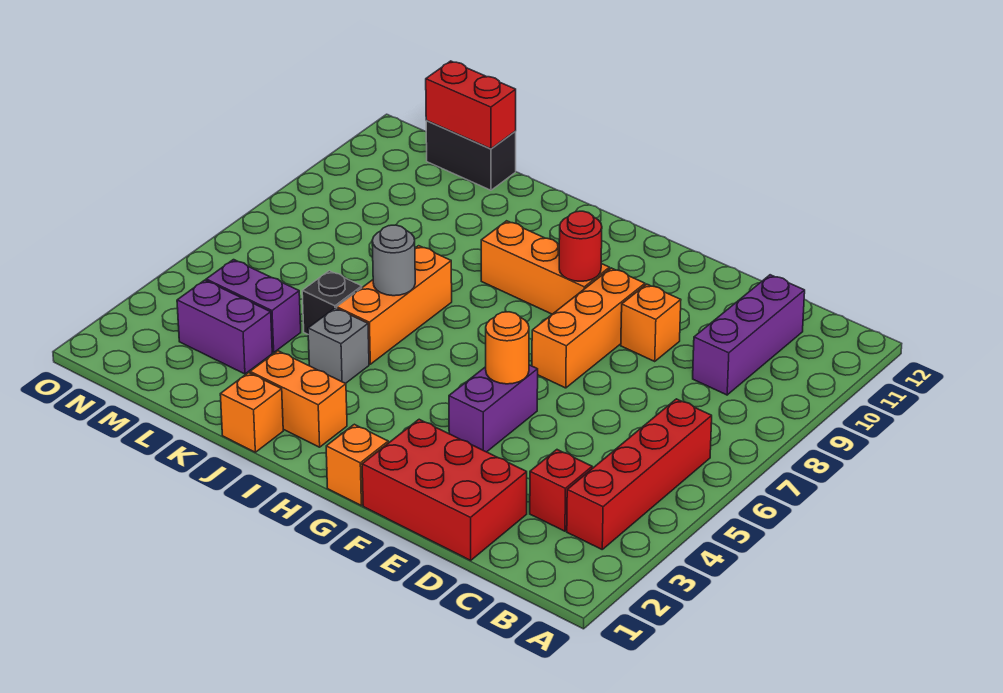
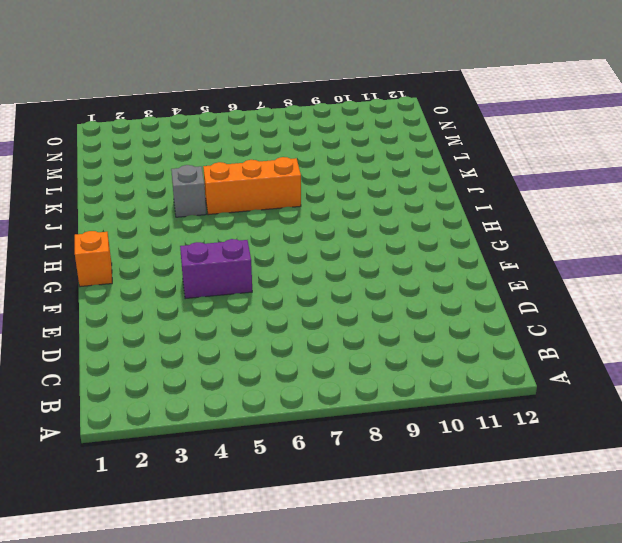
none -> red brick B3:B6 level 1
none -> red brick C3 level 1
none -> purple brick C9:C11 level 1

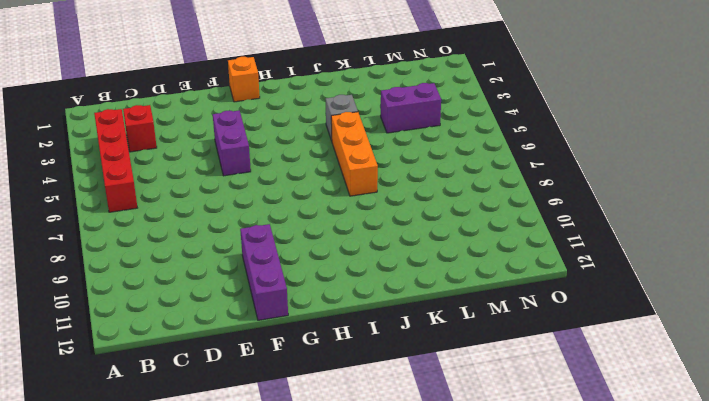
purple brick F10:F12 level 1 -> purple brick C9:C11 level 1
none -> red brick D1:F2 level 1
none -> orange brick E9 level 1
none -> orange brick F7:F9 level 1

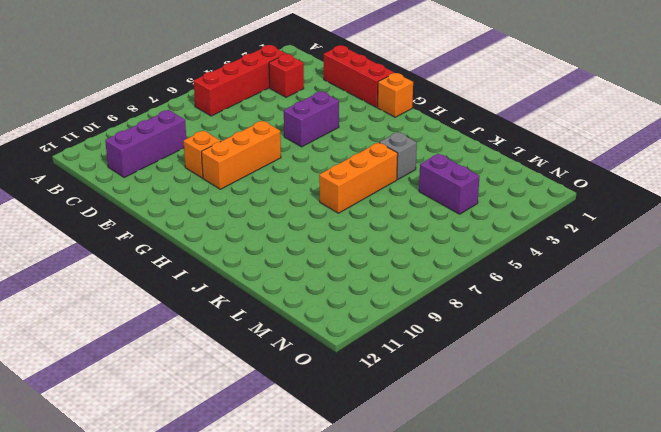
red brick D1:F1 level 1 -> red brick D1:F2 level 1
none -> orange brick G9:I9 level 1
none -> orange brick I2:J2 level 1
none -> orange brick J1 level 1

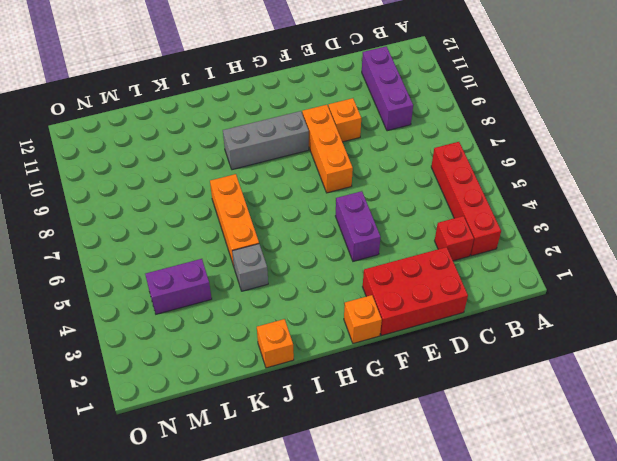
grey brick G9:I9 level 1 -> orange brick G9:I9 level 1
none -> orange brick I2:J2 level 1
none -> black brick K5 level 1
none -> purple brick L3:M3 level 1

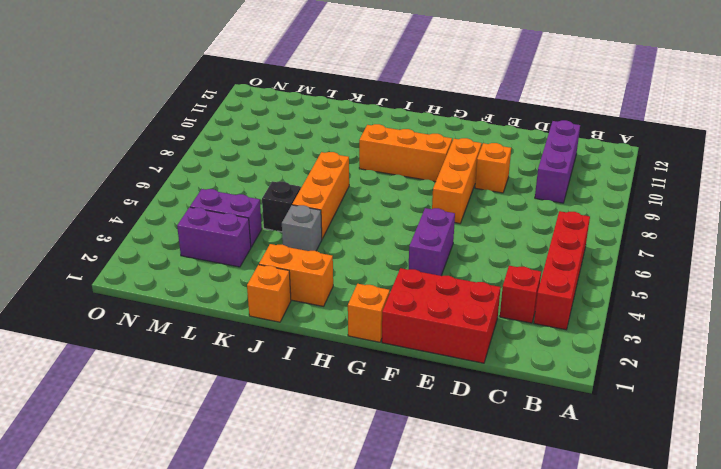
none -> black brick L12:M12 level 1
none -> orange round brick F5 level 2
none -> red round brick G9 level 2

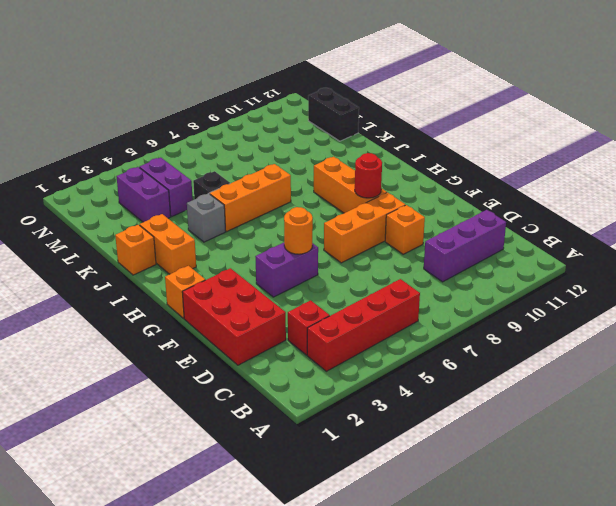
none -> grey round brick J6 level 2
none -> red brick L12:M12 level 2

